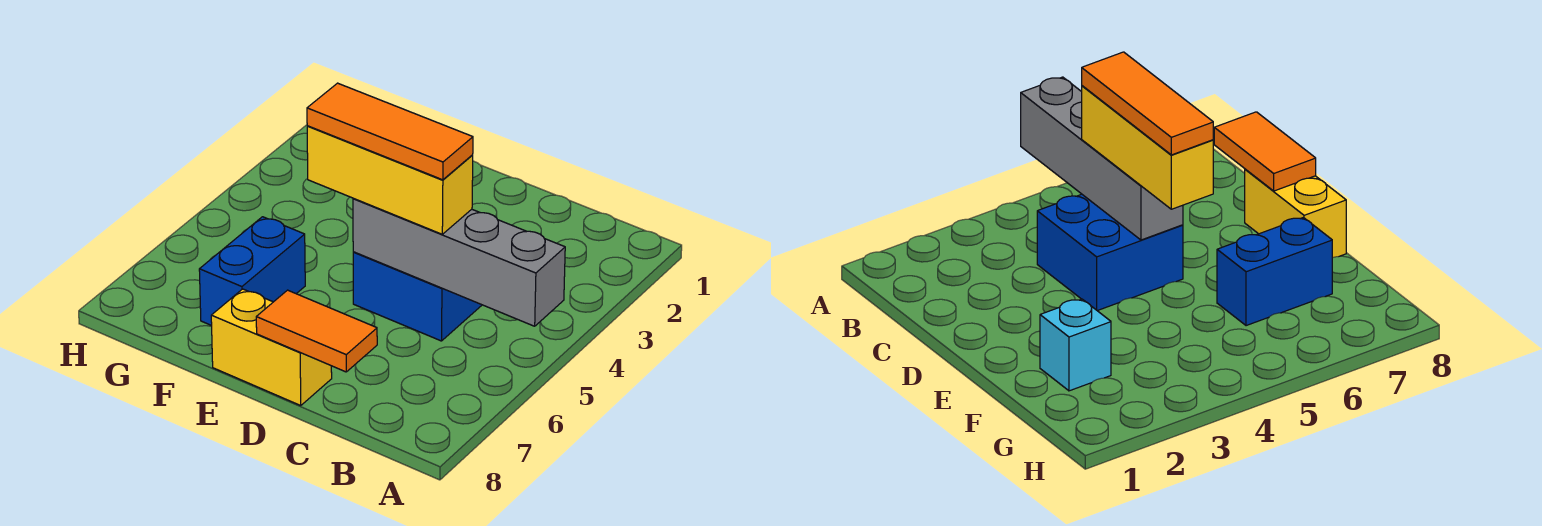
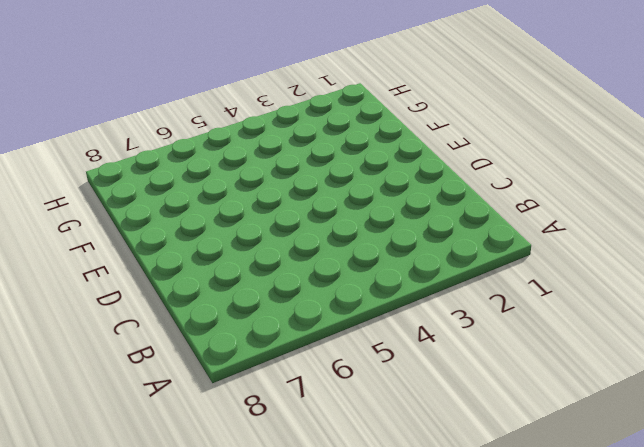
none -> blue brick C4:D5 level 1
none -> yellow brick D8:E8 level 1

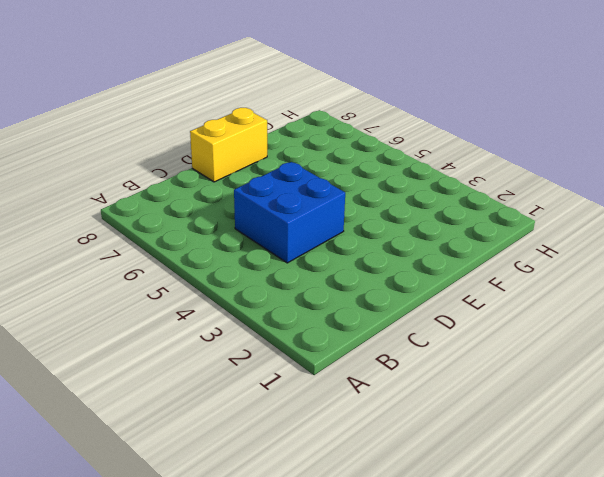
none -> cyan brick F2 level 1
none -> blue brick F6:F7 level 1

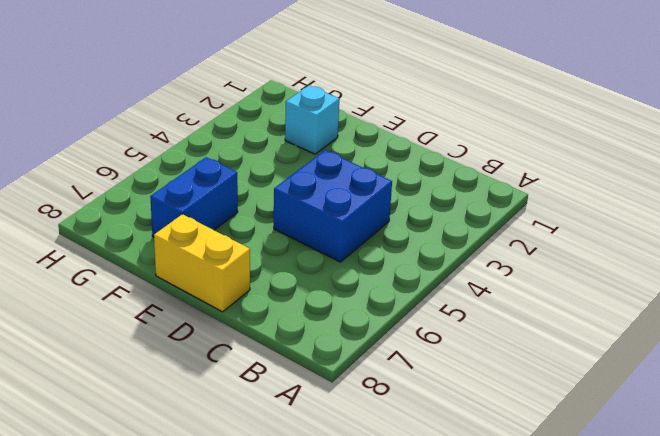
none -> grey brick A5:D5 level 2
none -> orange tile C8:D8 level 2

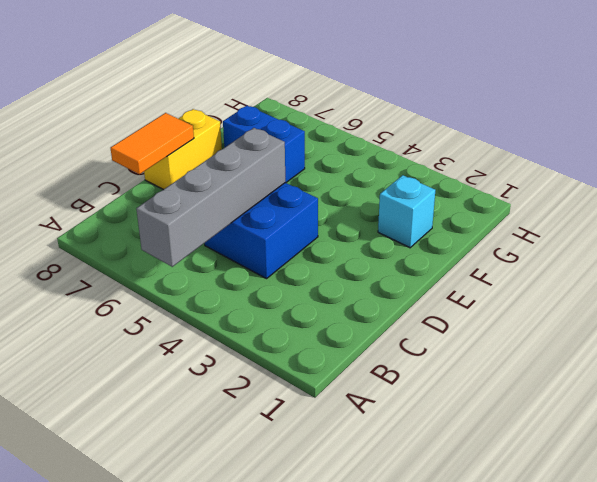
none -> yellow brick C5:E5 level 3
none -> orange tile C5:E5 level 4

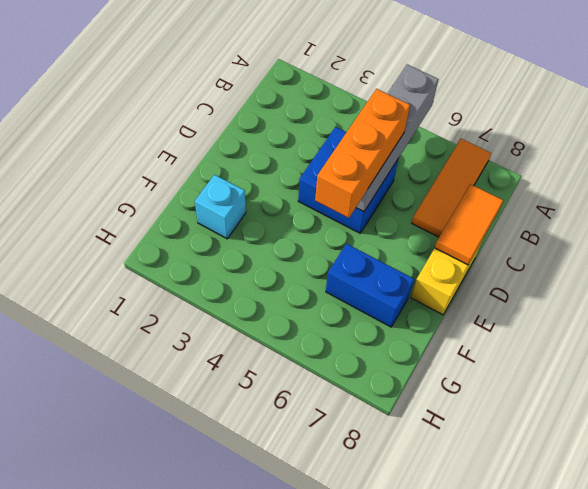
orange tile A7:C7 level 1 -> orange tile C5:E5 level 4
orange brick C5:E5 level 3 -> yellow brick C5:E5 level 3

